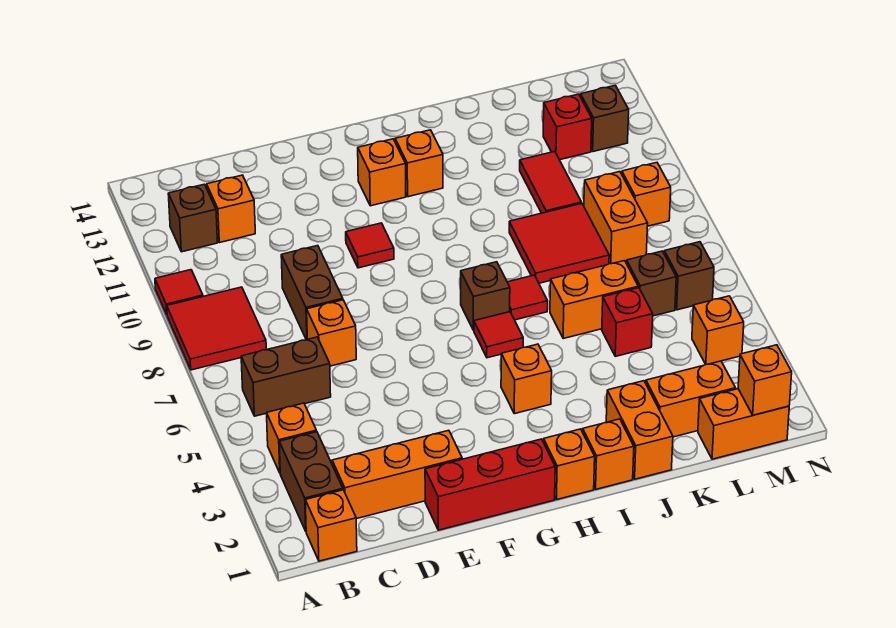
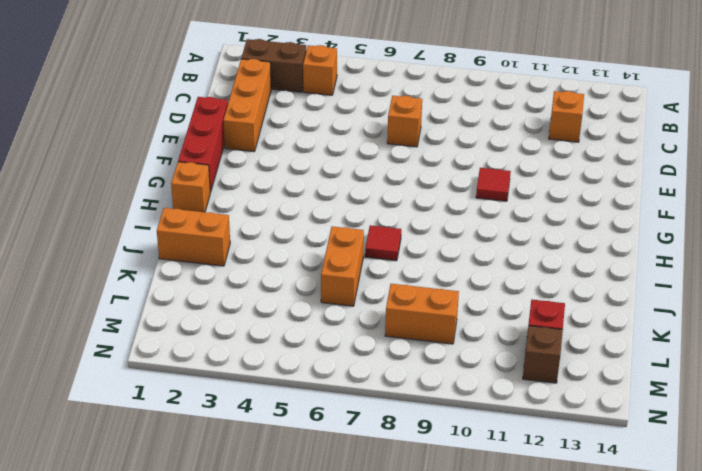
none -> red tile A8:B9 level 1
none -> red tile A10 level 1
none -> orange brick B1 level 1
none -> brown brick B6:C6 level 1

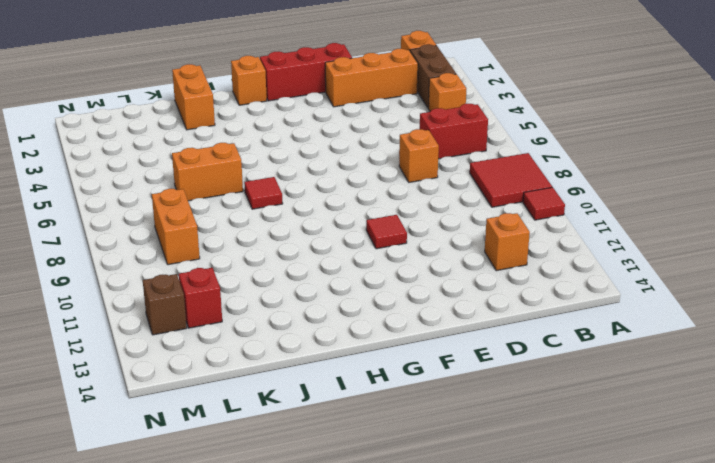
red brick B6:C6 level 1 -> brown brick B6:C6 level 1
none -> brown brick B12 level 1
none -> brown brick D8:D9 level 1
none -> orange brick G12 level 1
none -> orange brick H4 level 1

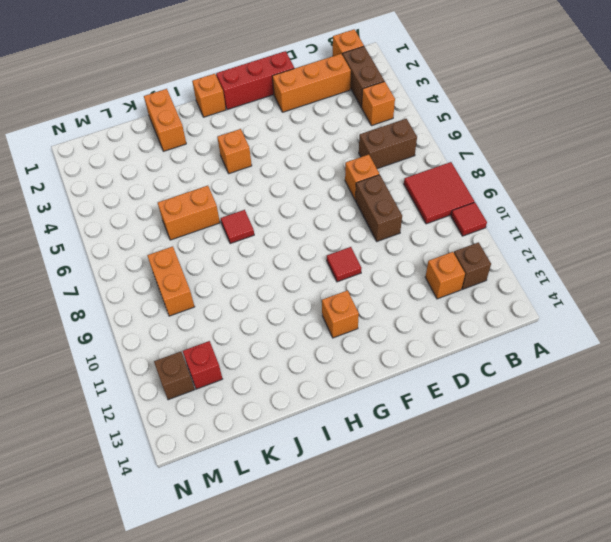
none -> red tile H6 level 1
none -> brown brick H7 level 1
none -> orange brick H12 level 1
none -> orange brick I1 level 1

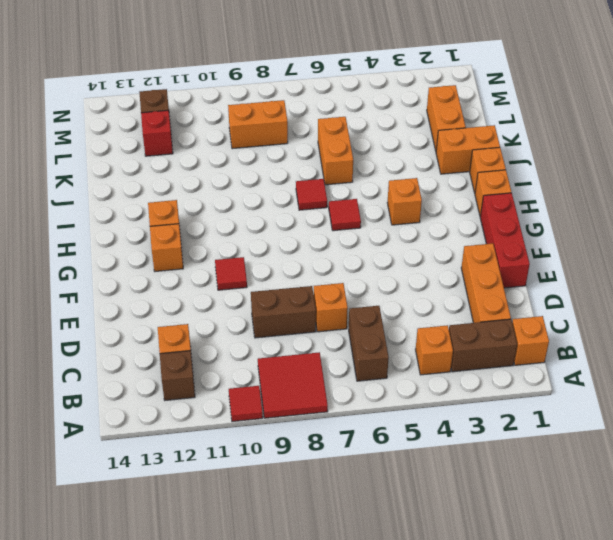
none -> brown brick H7 level 1
none -> red tile J8:K9 level 1
none -> red brick K5 level 1
none -> red tile K10:K11 level 1

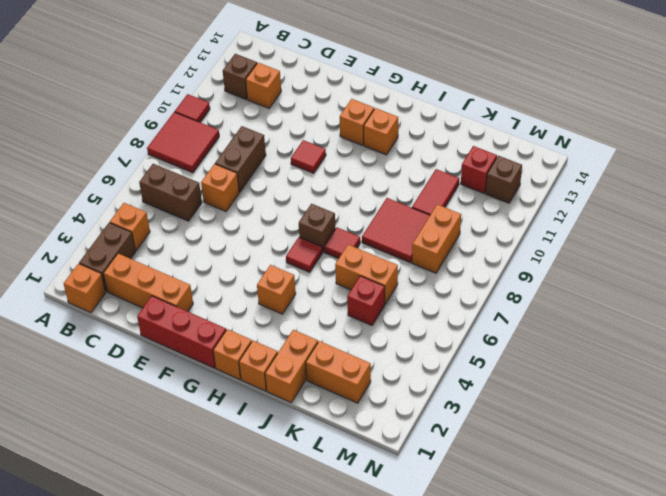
none -> orange brick L1:M1 level 1
none -> brown brick L6 level 1
none -> orange brick M4 level 1
none -> brown brick M6 level 1

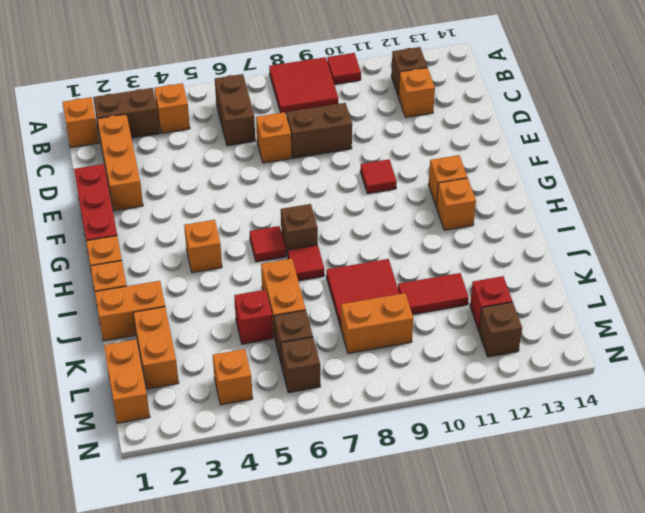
none -> orange brick M9 level 1
none -> orange brick M1 level 2

